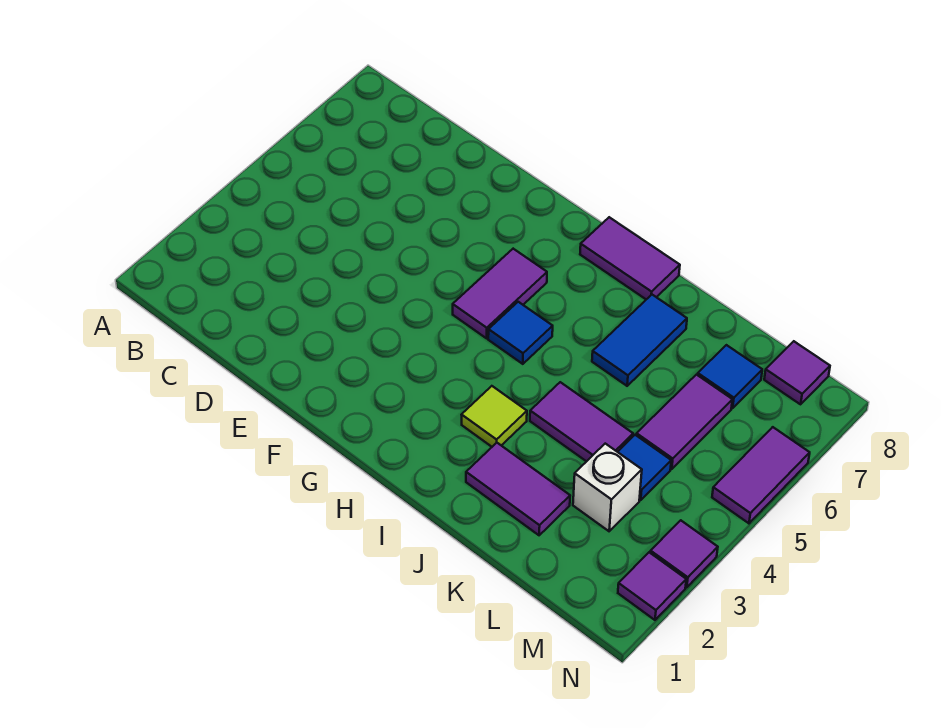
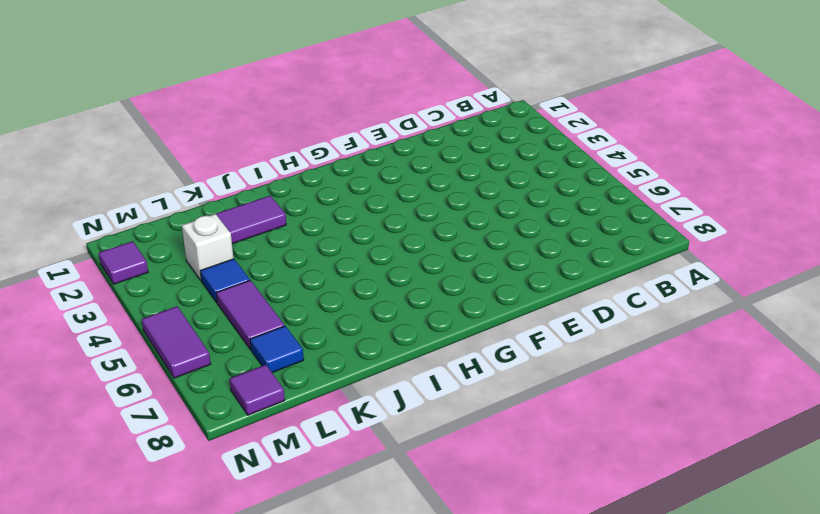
none -> purple tile G5:G6 level 1
none -> blue tile H5 level 1
none -> purple tile H8:I8 level 1

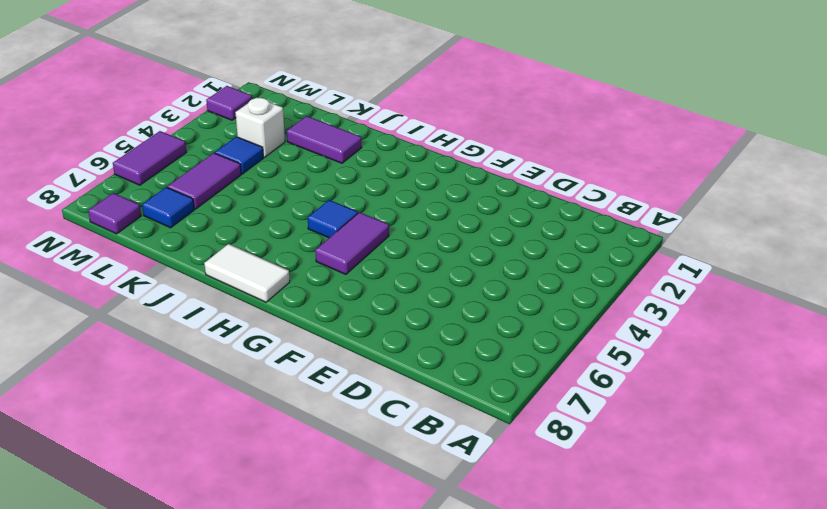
white tile H8:I8 level 1 -> purple tile H8:I8 level 1
none -> lime tile I3 level 1
none -> purple tile J4:K4 level 1
none -> blue tile J6:J7 level 1

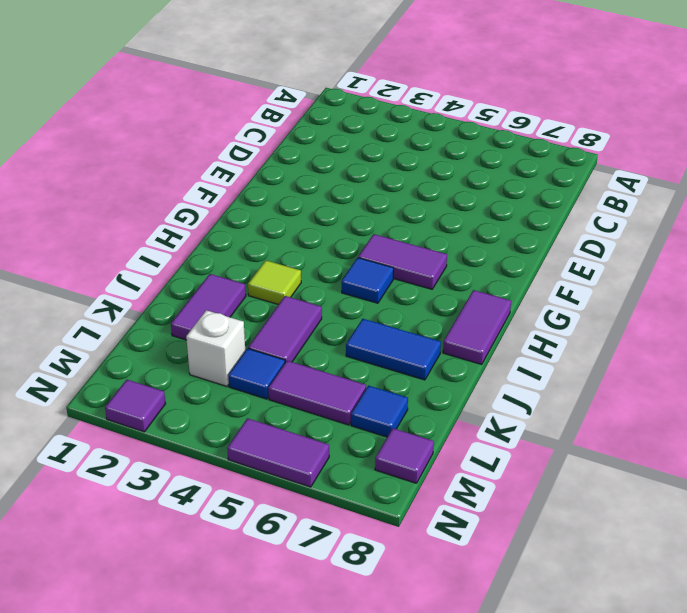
none -> purple tile N3 level 1

